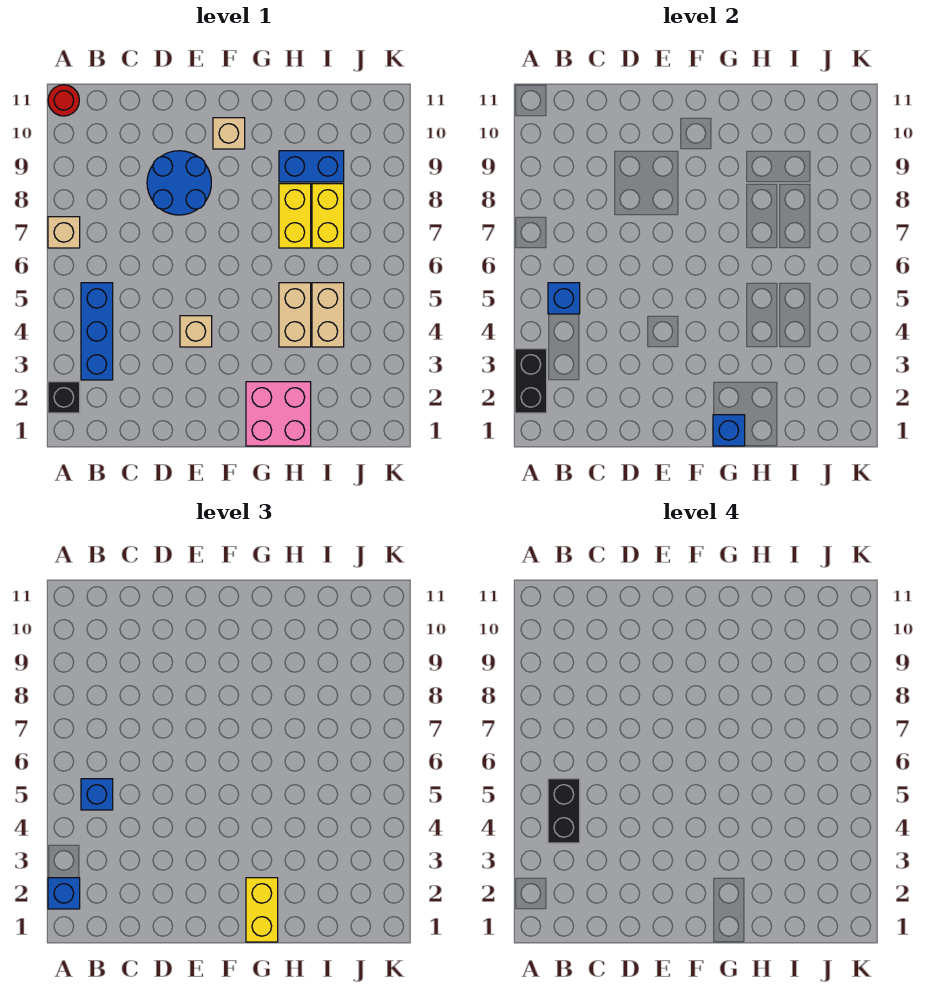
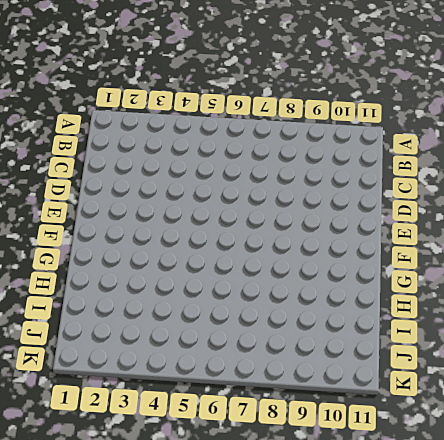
none -> black brick A2 level 1
none -> tan brick A7 level 1
none -> red round brick A11 level 1

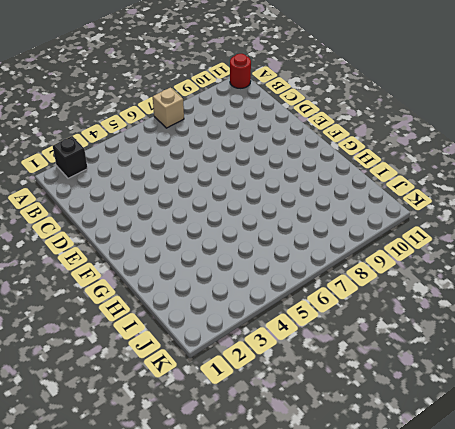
none -> blue brick B3:B5 level 1
none -> blue round brick D8:E9 level 1
none -> tan brick E4 level 1

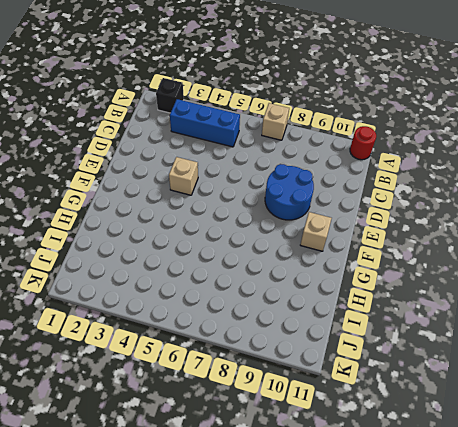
none -> pink brick G1:H2 level 1
none -> tan brick H4:H5 level 1
none -> yellow brick H7:H8 level 1

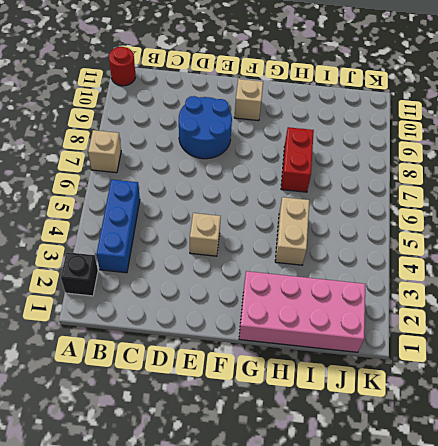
pink brick G1:J2 level 1 -> pink brick G1:H2 level 1
red brick H7:H8 level 1 -> yellow brick H7:H8 level 1
none -> blue brick H9:I9 level 1
none -> tan brick I4:I5 level 1
none -> yellow brick I7:I8 level 1

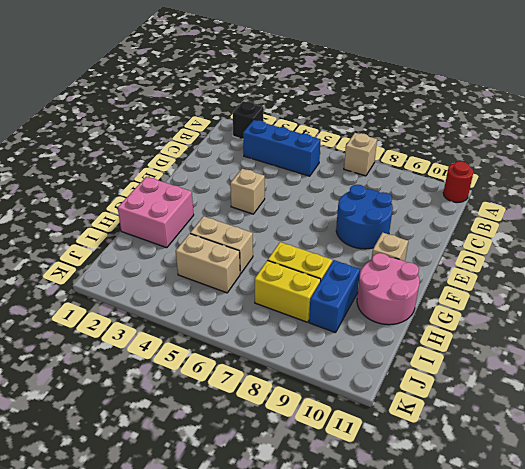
pink round brick G10:H11 level 1 -> none
none -> black brick A2:A3 level 2
none -> blue brick B5 level 2
none -> blue brick G1 level 2

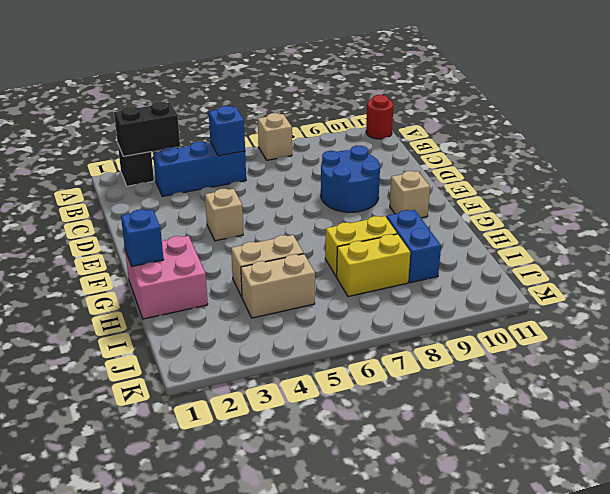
none -> blue brick A2 level 3
none -> blue brick B5 level 3
none -> yellow brick G1:G2 level 3

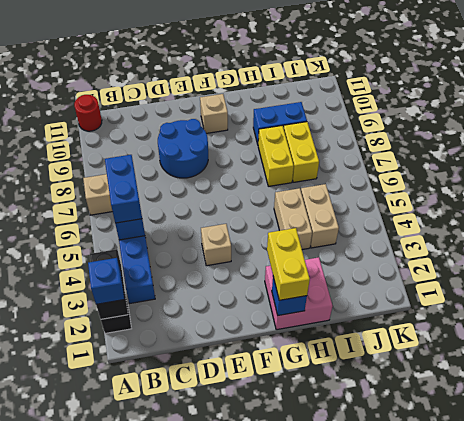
blue brick B5:B6 level 3 -> blue brick B5 level 3
none -> black brick B4:B5 level 4

